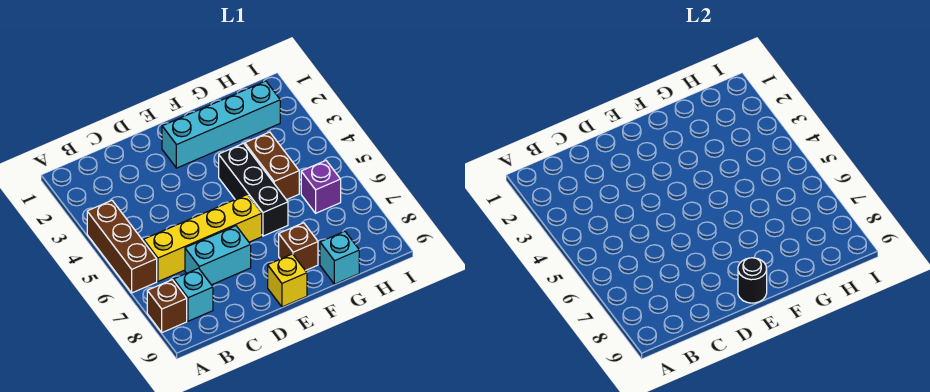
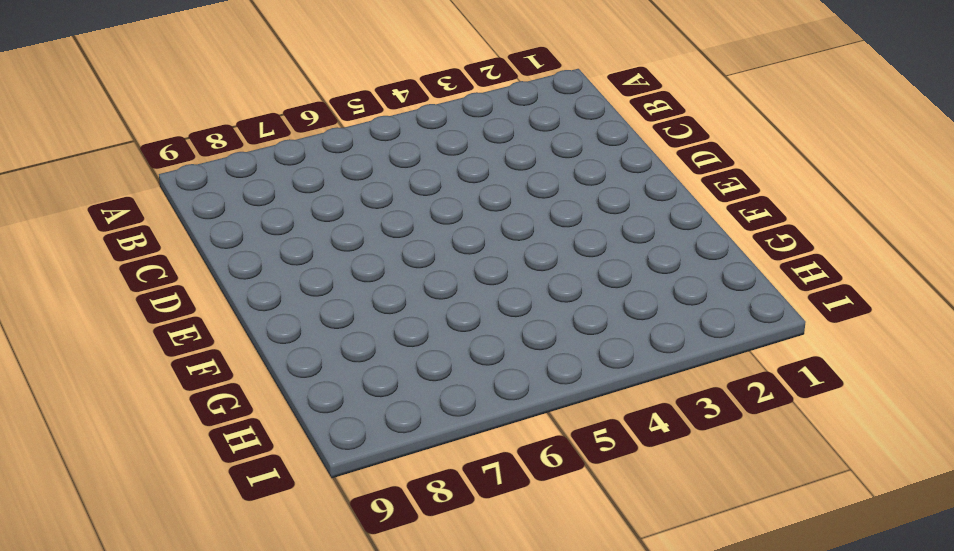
none -> brown brick A4:A6 level 1
none -> brown brick A8 level 1
none -> yellow brick B6:E6 level 1

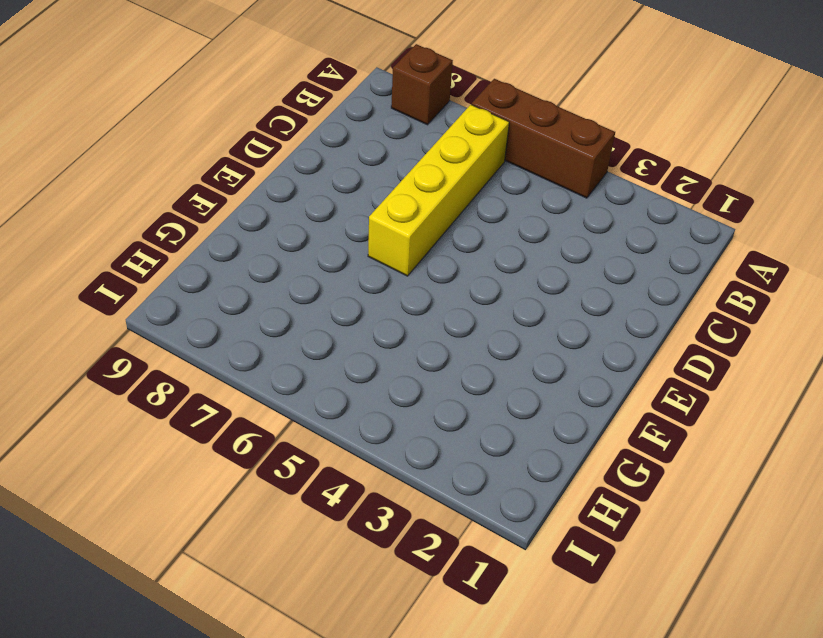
none -> cyan brick B8 level 1
none -> cyan brick C7:D7 level 1
none -> cyan brick E2:H2 level 1

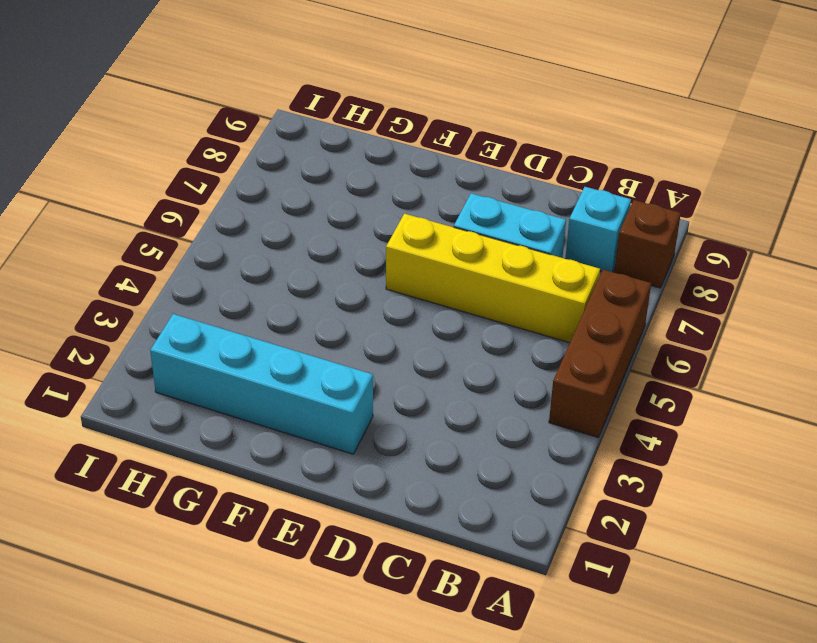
none -> yellow brick E9 level 1
none -> black brick F4:F6 level 1
none -> brown brick F8 level 1

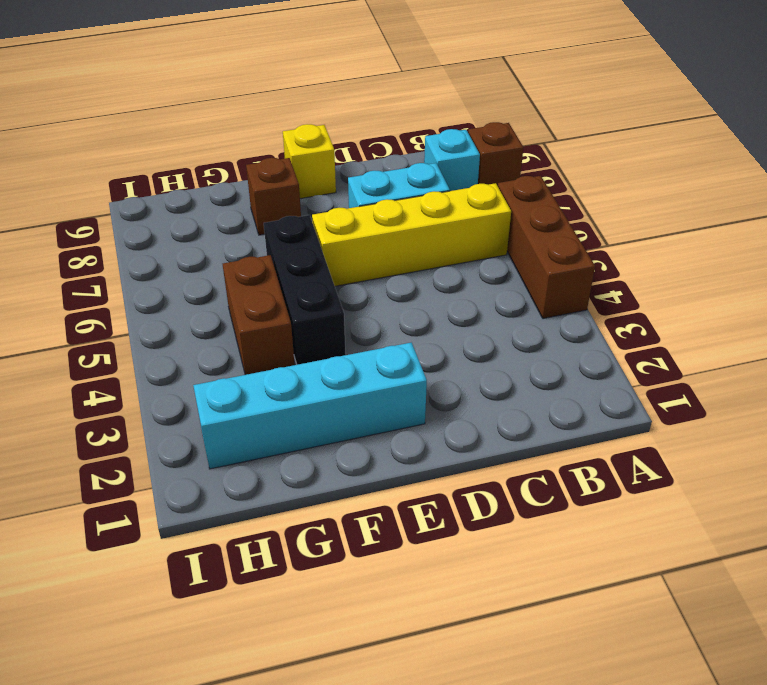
none -> cyan brick G9 level 1
none -> purple brick H6 level 1
none -> black round brick E9 level 2

